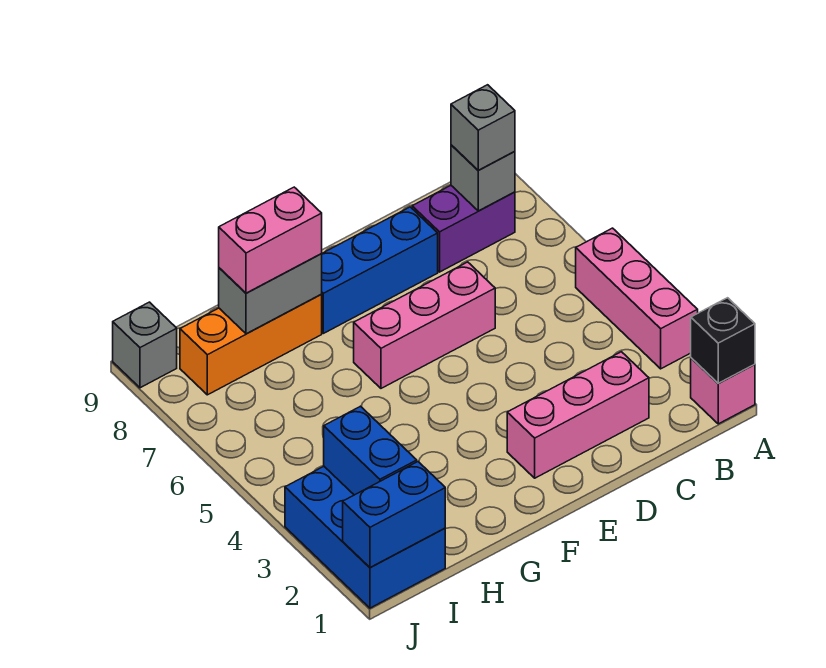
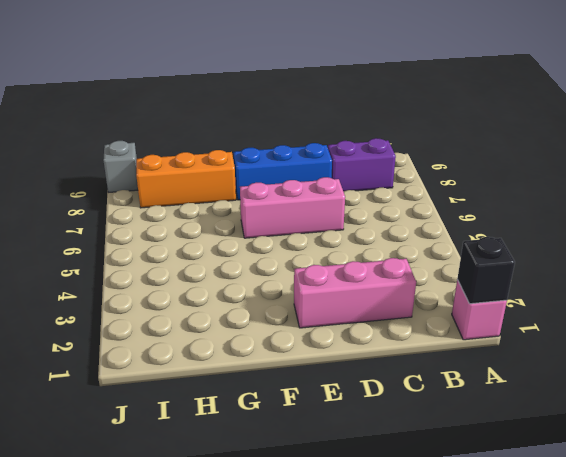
none -> pink brick A3:A5 level 1
none -> blue brick I1:J3 level 1
none -> grey brick B8 level 2

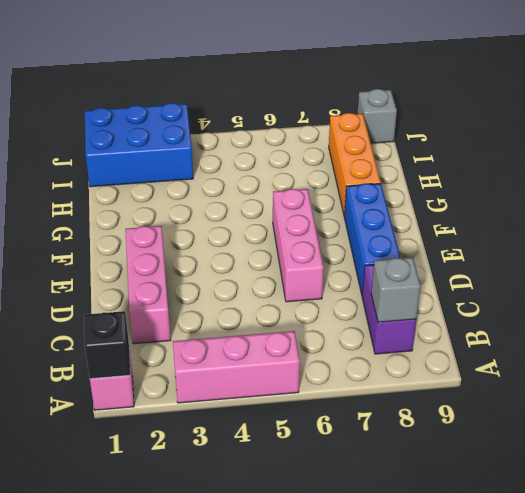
none -> grey brick G8:H8 level 2
none -> blue brick I1:J1 level 2
none -> blue brick I2:I3 level 2

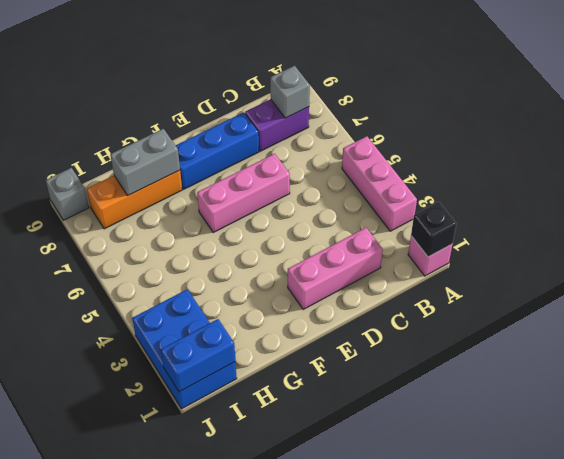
none -> blue brick I2:I3 level 2
none -> grey brick B8 level 3
none -> pink brick G8:H8 level 3

